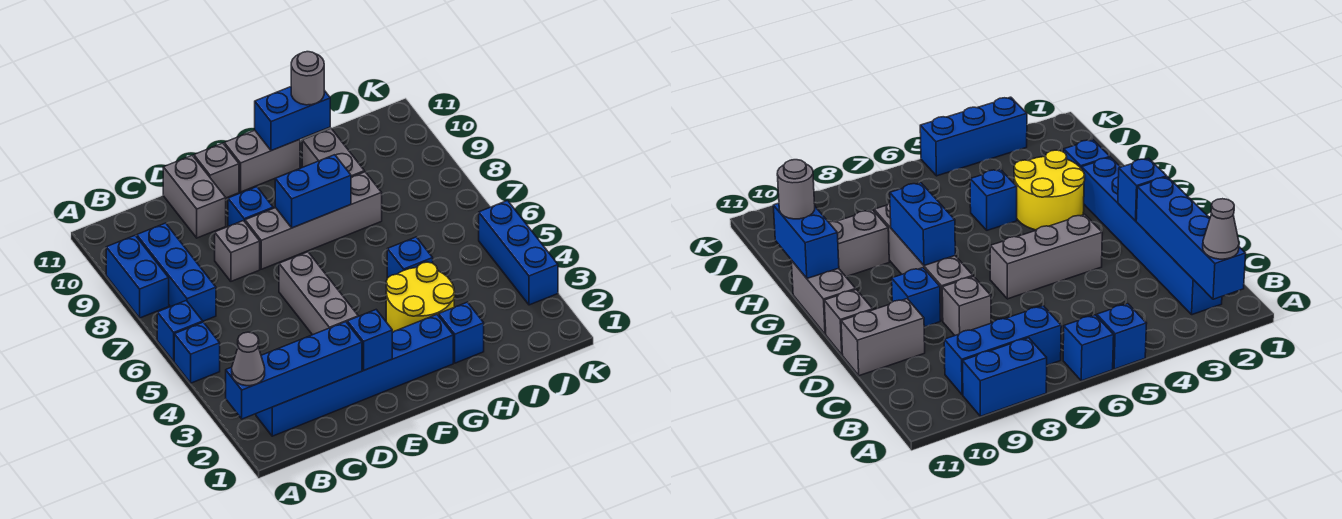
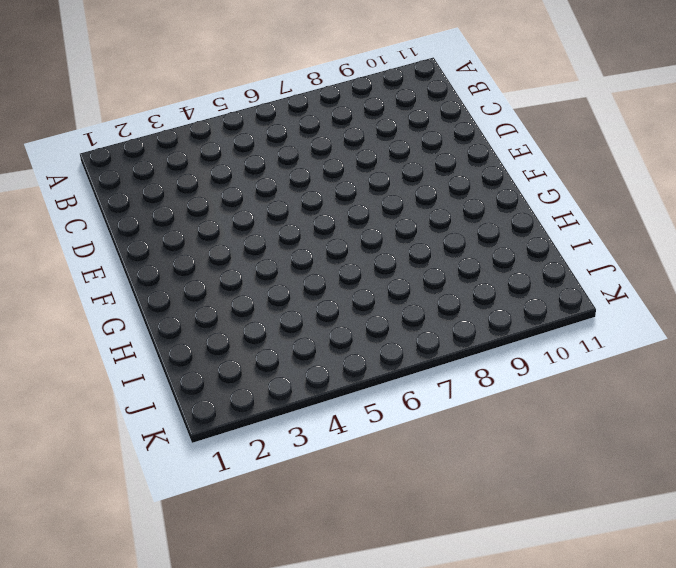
none -> blue brick A5 level 1
none -> blue brick A6 level 1
none -> blue brick A8:A9 level 1

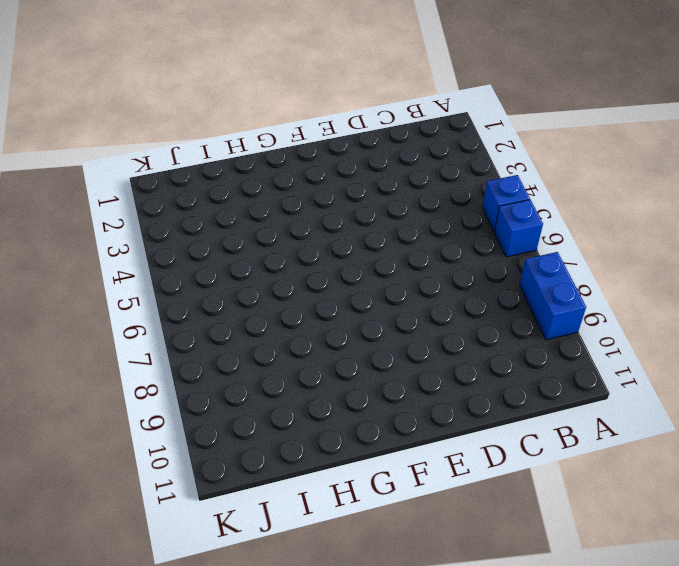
none -> blue brick B2:G2 level 1
none -> blue brick B7:B9 level 1
none -> grey brick D8 level 1

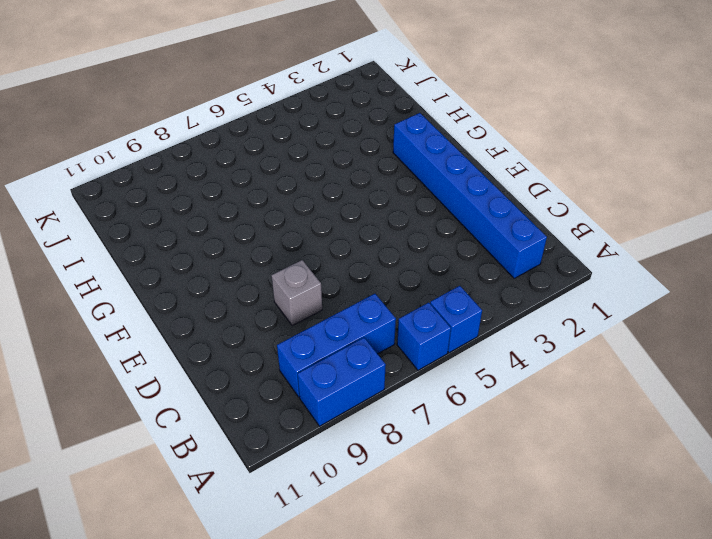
none -> grey brick D10:D11 level 1
none -> grey brick E4:E6 level 1
none -> grey brick E8:H8 level 1

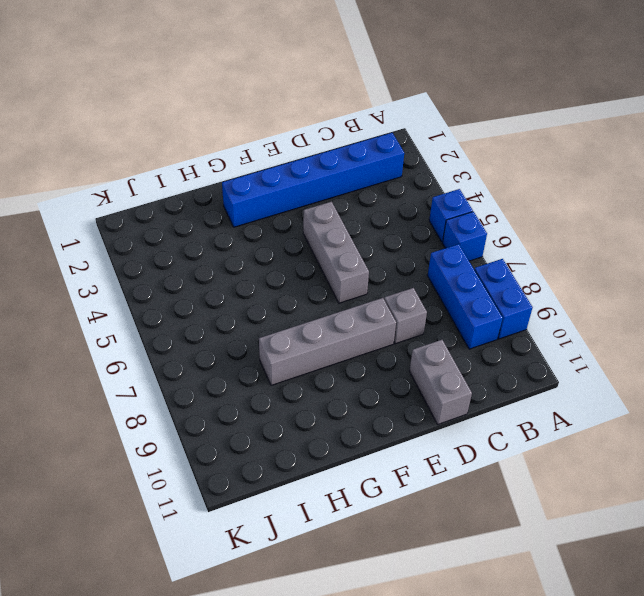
none -> blue brick E9 level 1
none -> grey brick E11 level 1
none -> grey brick F11:G11 level 1

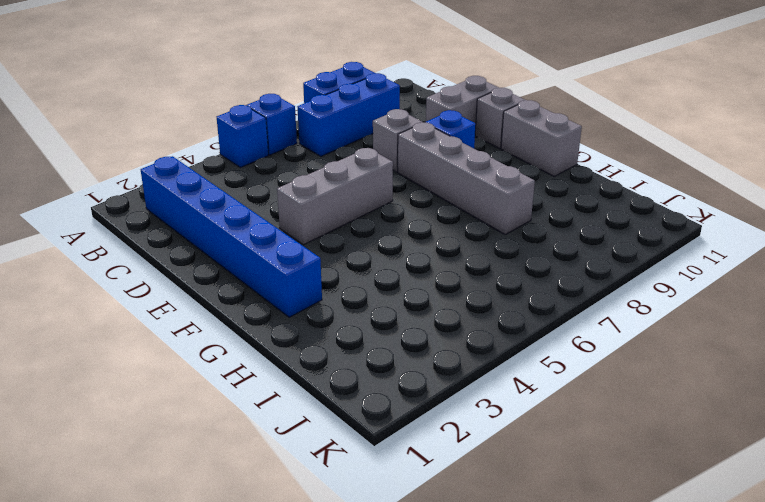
none -> yellow round brick G3:H4 level 1
none -> blue brick H2 level 1
none -> blue brick H5 level 1

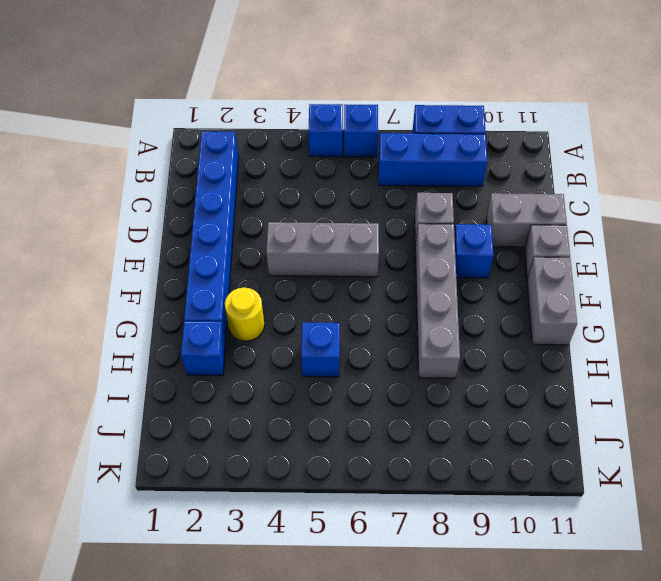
yellow round brick G3 level 1 -> yellow round brick G3:H4 level 1
none -> grey brick H9:H10 level 1
none -> blue brick K3:K5 level 1
none -> blue brick A2:D2 level 2

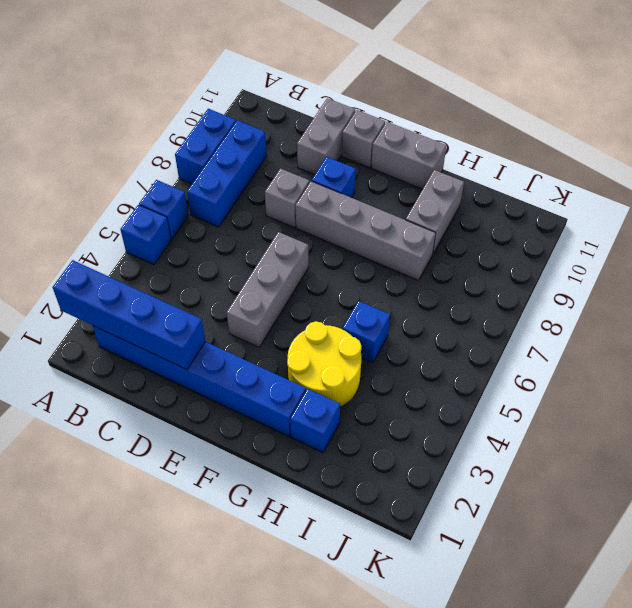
none -> blue brick K3:K5 level 1
none -> blue brick E2 level 2
none -> blue brick F8:G8 level 2

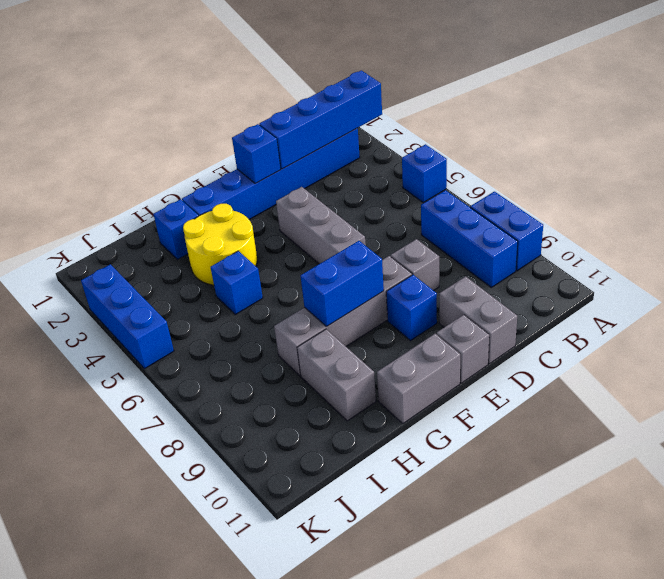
none -> blue brick A6 level 1
none -> blue brick G11:H11 level 2
none -> grey cone A2 level 3

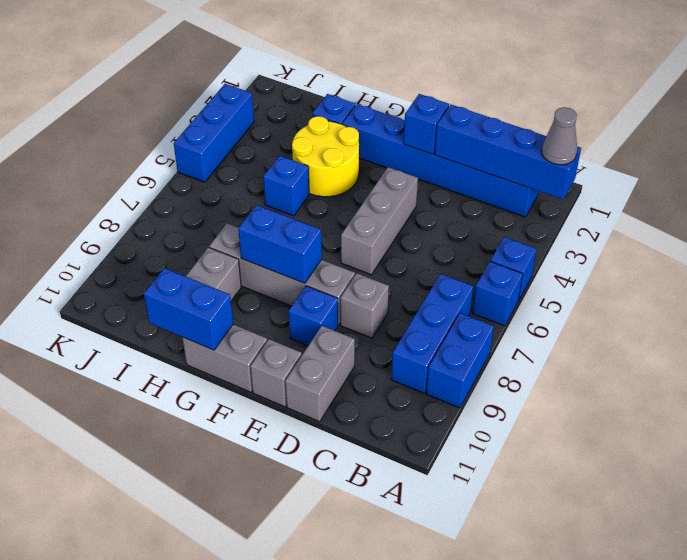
none -> grey round brick H11 level 3

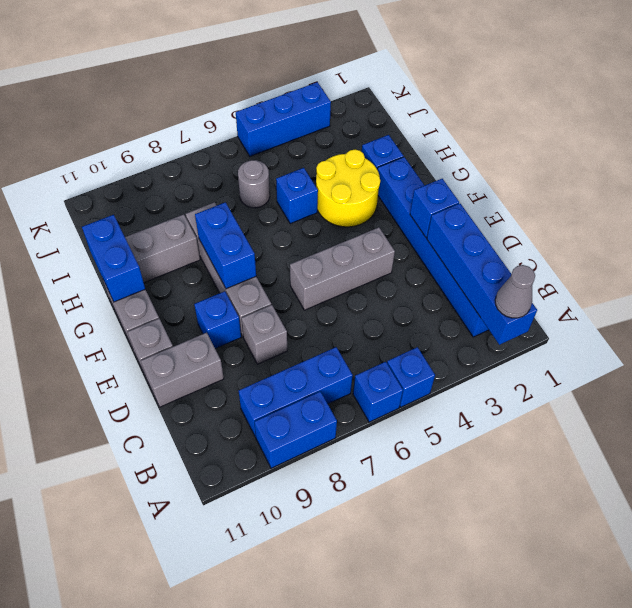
grey round brick I6 level 1 -> grey round brick H11 level 3

